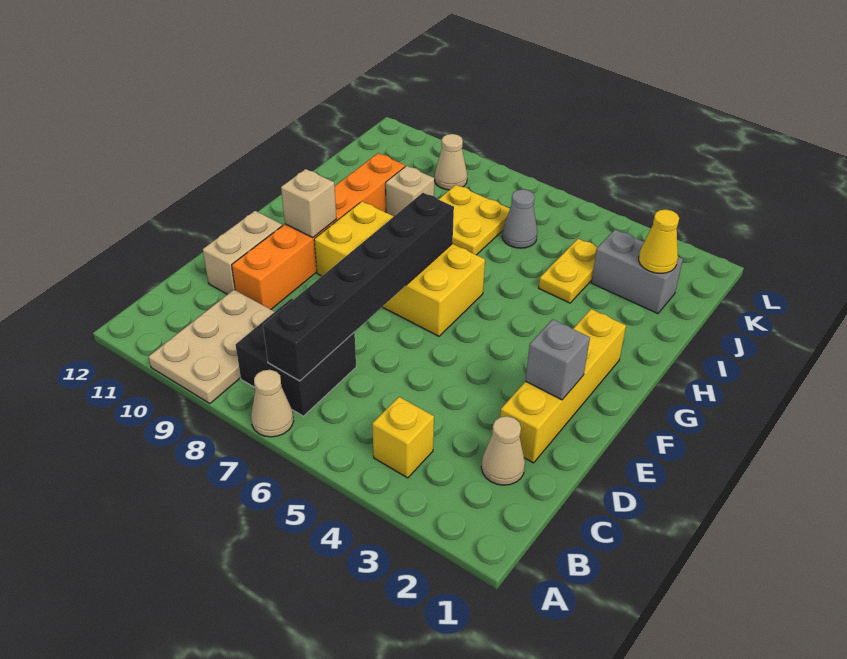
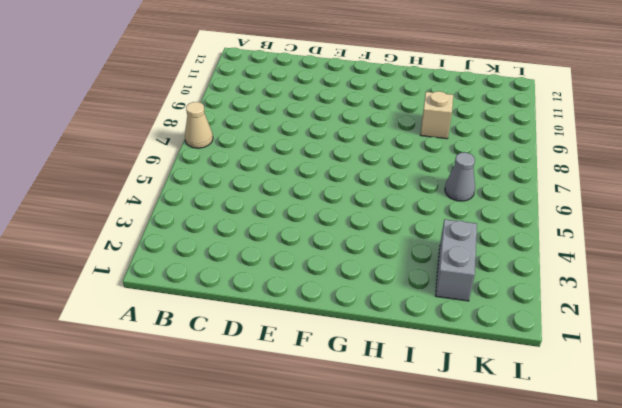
none -> tan plate A9:C10 level 1
none -> yellow brick B4 level 1
none -> black brick B7:C8 level 1

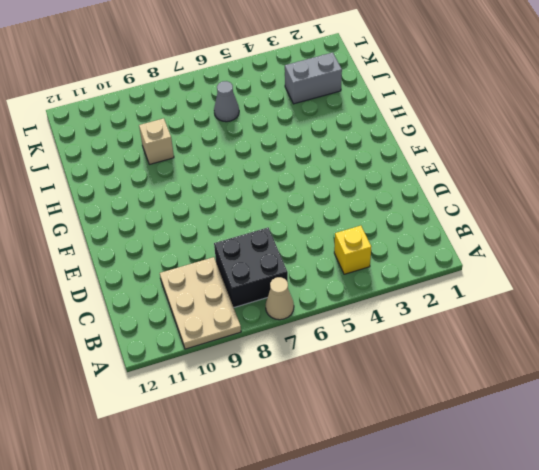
none -> tan cone C2 level 1
none -> yellow brick D2:G2 level 1
none -> orange brick D10:I10 level 1

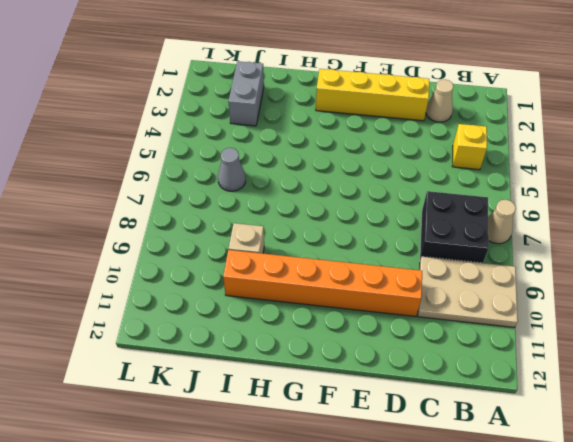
none -> tan brick D11:E11 level 1
none -> yellow brick F6:G9 level 1
none -> yellow plate I4:J4 level 1

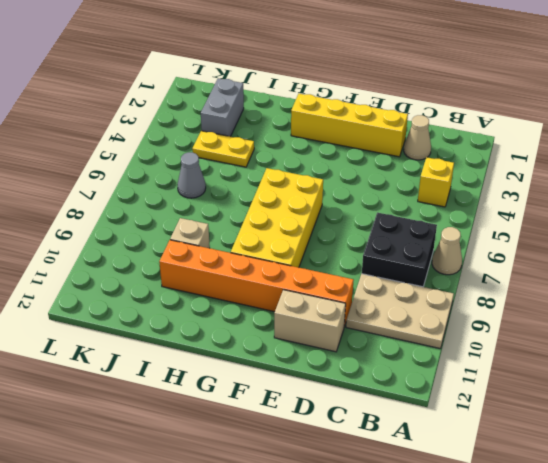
none -> yellow plate I7:J8 level 1
none -> tan cone K9 level 1
none -> black brick B7:G7 level 2

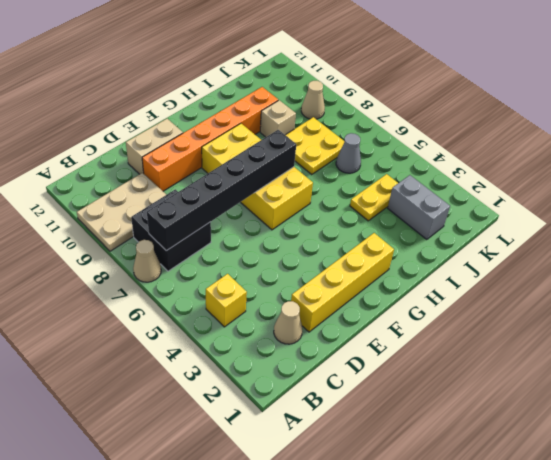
none -> grey brick E2 level 2
none -> tan brick F10 level 2
none -> yellow cone J2 level 2

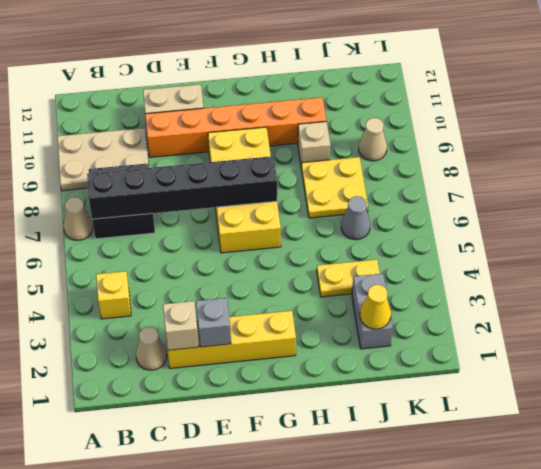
tan brick D2 level 2 -> tan brick F10 level 2

